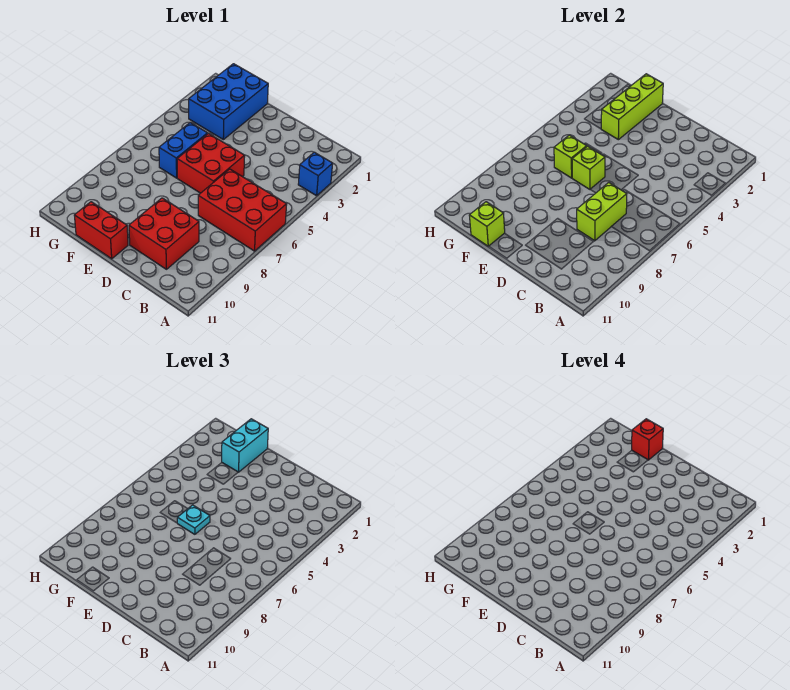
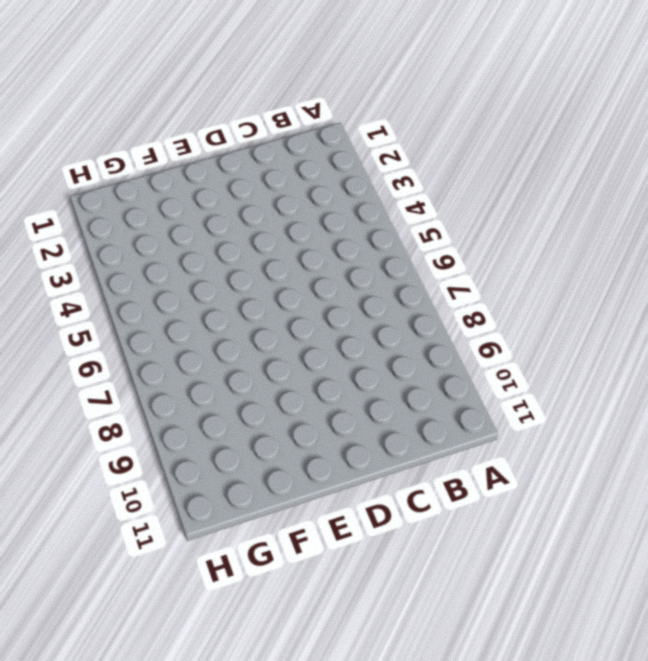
none -> blue brick A3 level 1
none -> red brick A6:C7 level 1
none -> red brick C9:D10 level 1

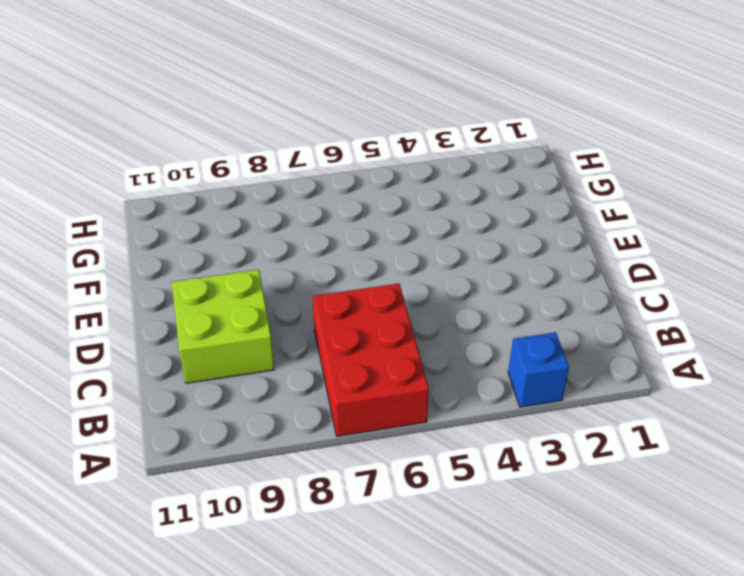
lime brick C9:D10 level 1 -> red brick C9:D10 level 1
none -> red brick D5:E6 level 1
none -> red brick E11:F11 level 1
none -> blue brick F1:G3 level 1

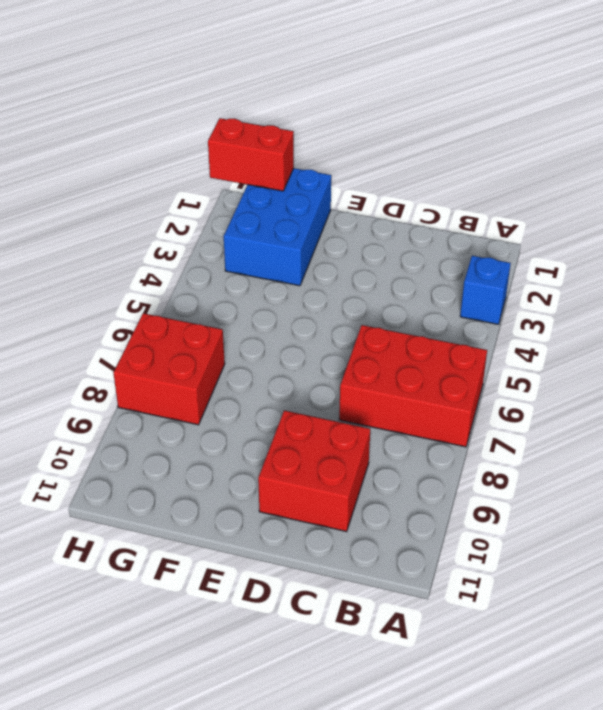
red brick G1:H1 level 2 -> red brick E11:F11 level 1
red brick G7:H8 level 1 -> red brick D5:E6 level 1
none -> blue brick F5:F6 level 1
none -> lime brick C7:C8 level 2
none -> lime brick E6 level 2

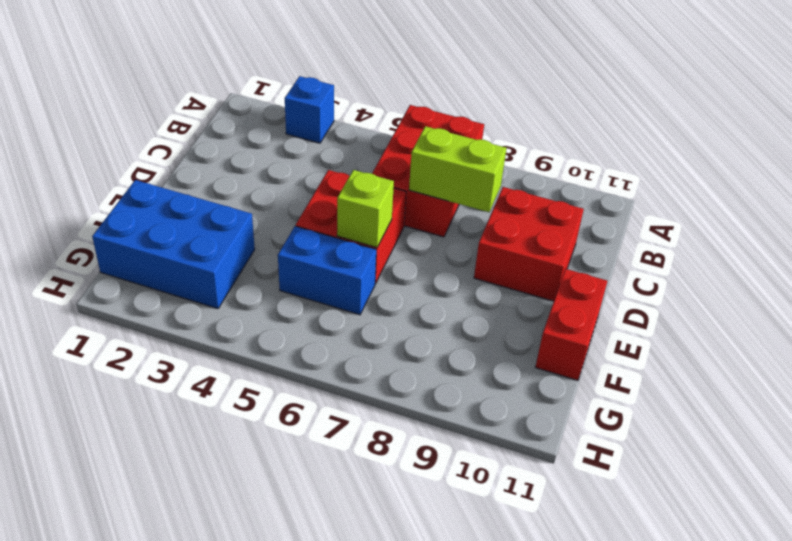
none -> lime brick F1:F3 level 2
none -> lime brick F6 level 2
none -> lime brick F11 level 2

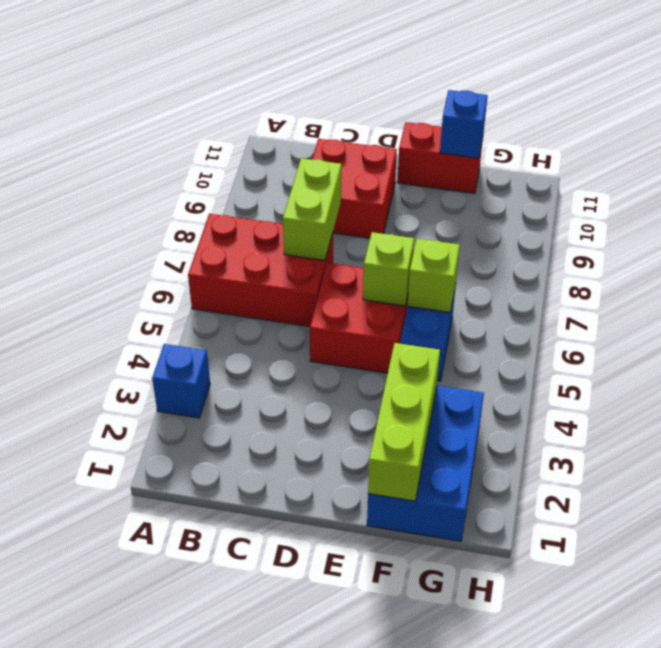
blue brick F11 level 2 -> lime brick F11 level 2
none -> cyan plate E6 level 3
none -> cyan brick F1:F2 level 3
none -> red brick F1 level 4

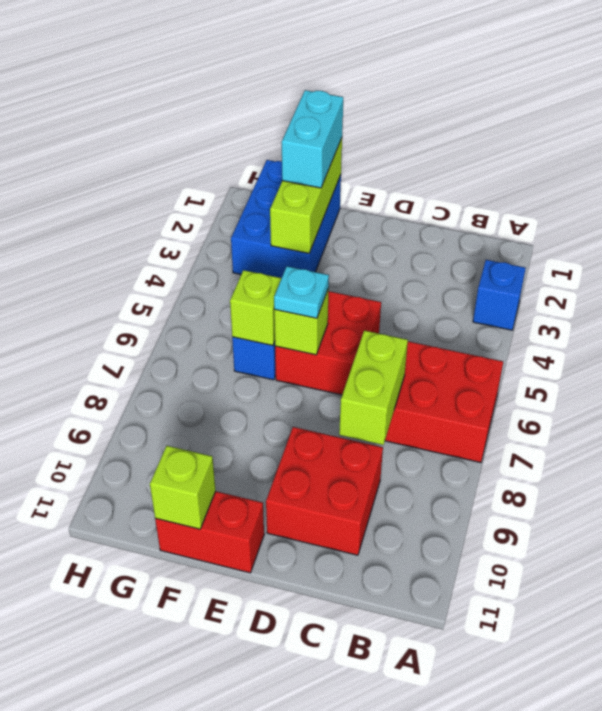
none -> red brick F1 level 4

